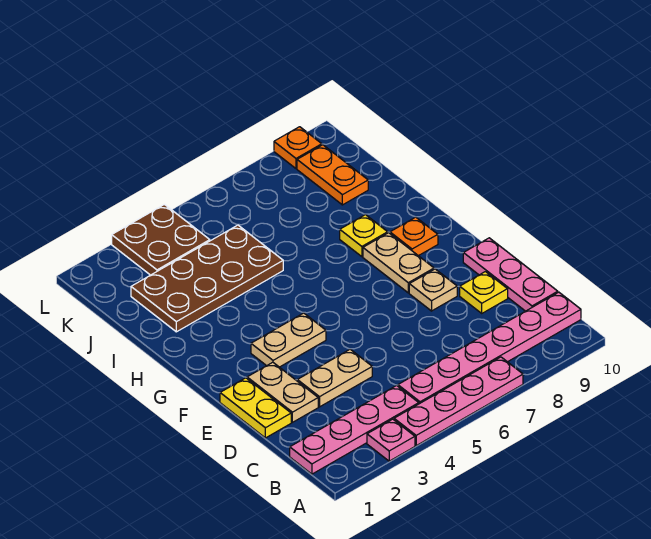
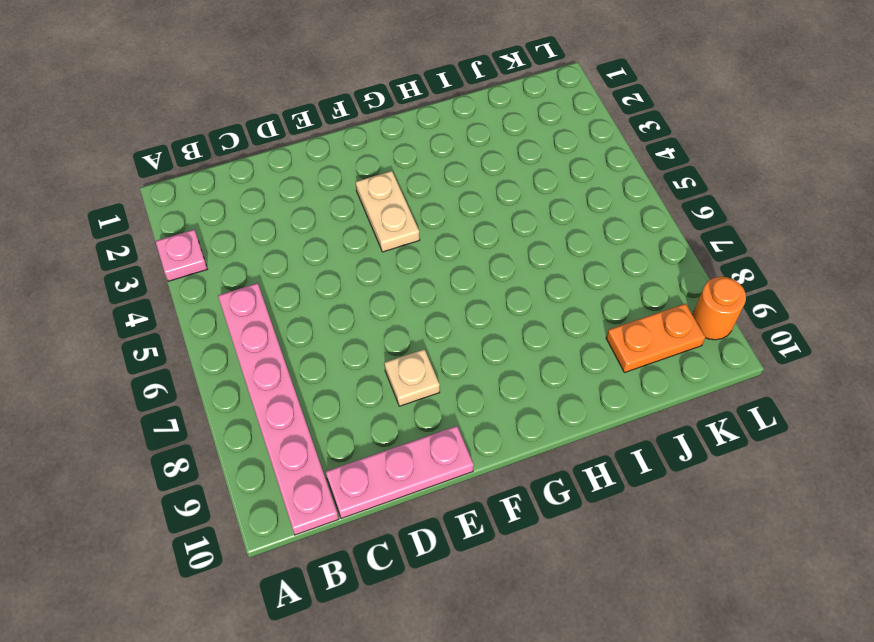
orange round brick L9 level 1 -> orange plate L9 level 1
none -> pink plate A4:A7 level 1
none -> pink plate B1:B4 level 1
none -> yellow plate D1:E1 level 1

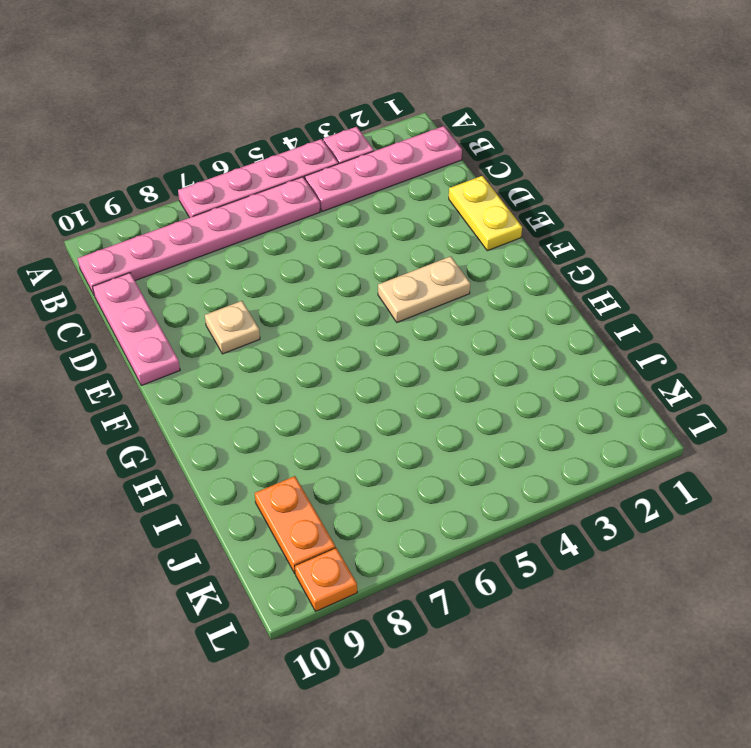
none -> tan plate D2:E2 level 1
none -> tan plate D3:D4 level 1
none -> yellow plate D9 level 1

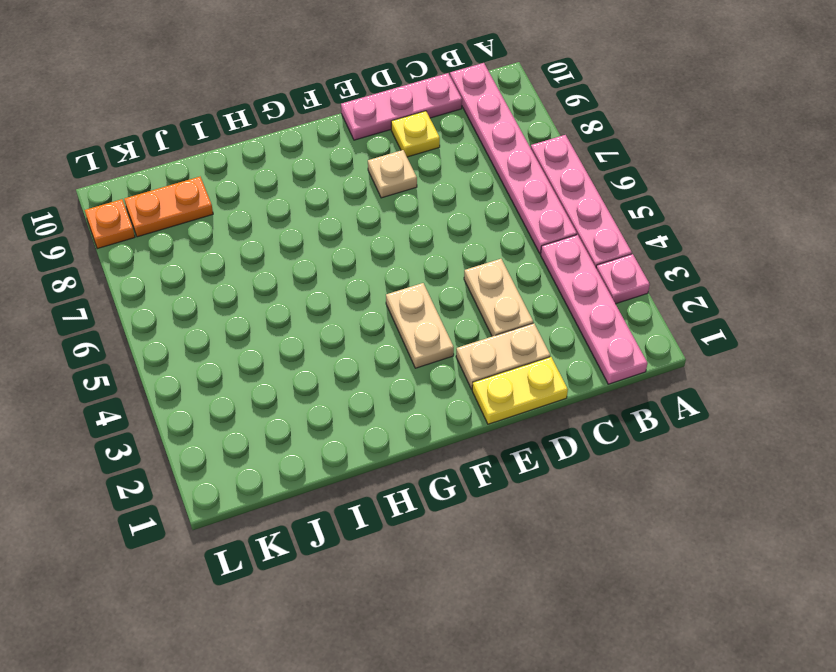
none -> tan plate F8:G8 level 1
none -> orange plate G9 level 1
none -> yellow plate H8 level 1

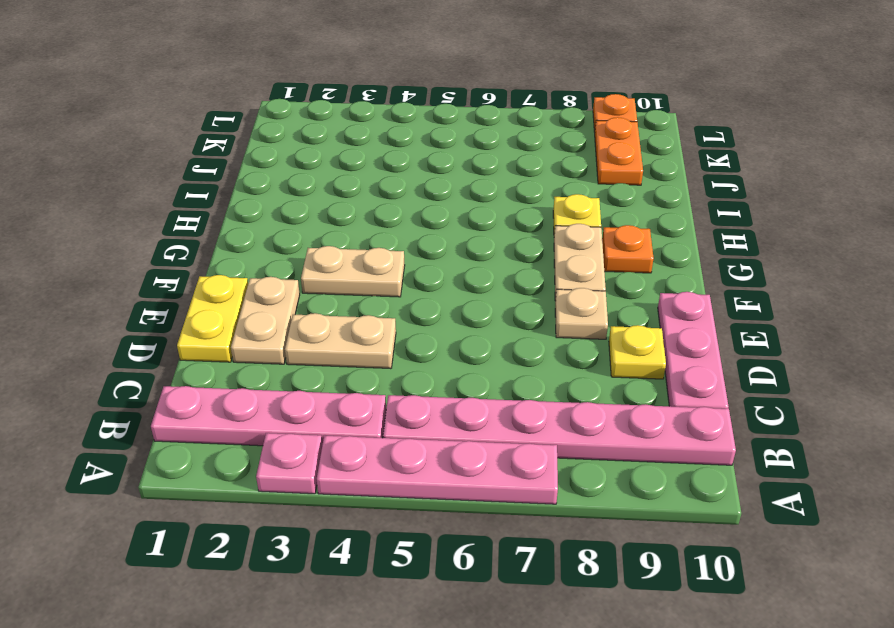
none -> brown plate I2:J5 level 1
none -> brown plate K3:L4 level 1

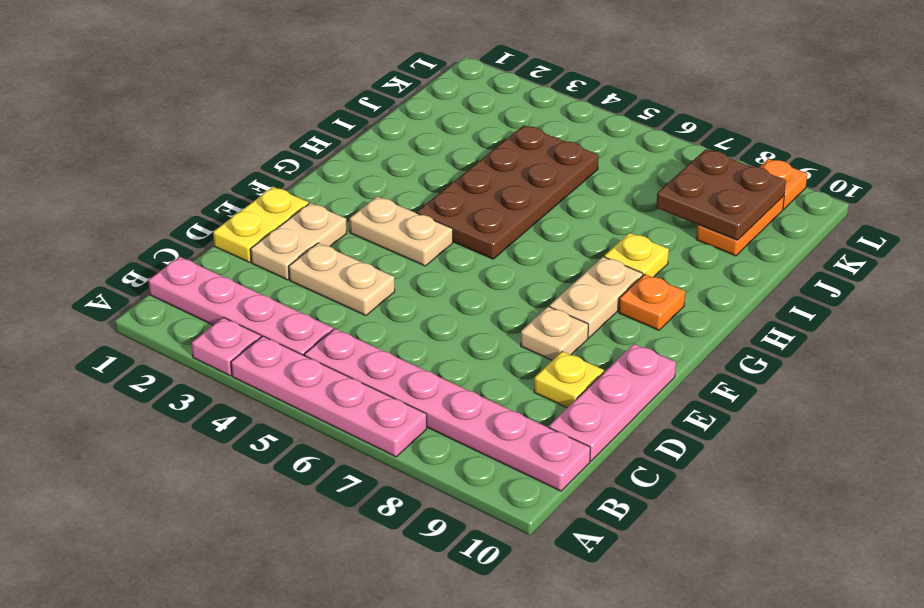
brown plate G4:J5 level 1 -> brown plate I2:J5 level 1
brown plate J8:K9 level 2 -> brown plate K3:L4 level 1

